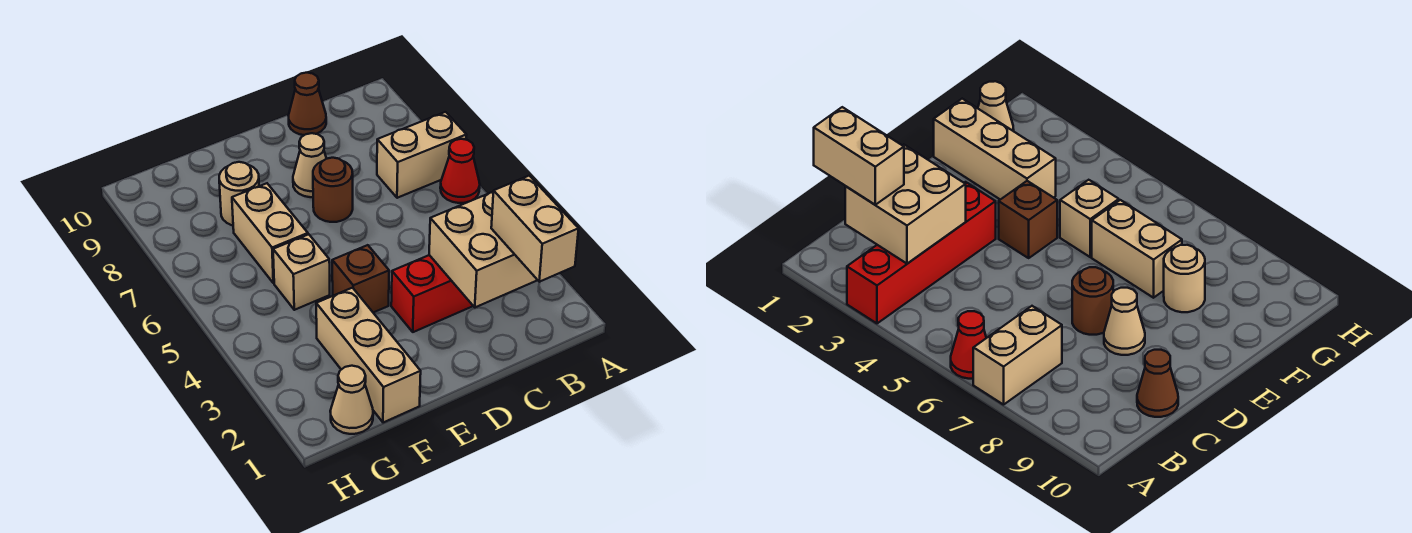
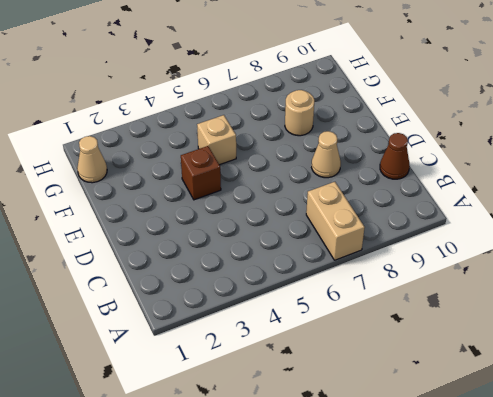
none -> red brick A3:D3 level 1
none -> red cone A6 level 1
none -> brown round brick D7 level 1

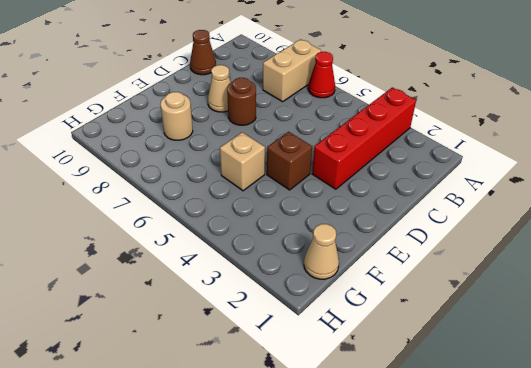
none -> tan brick F1:F3 level 1
none -> tan brick F6:F7 level 1
none -> tan brick B2:C3 level 2

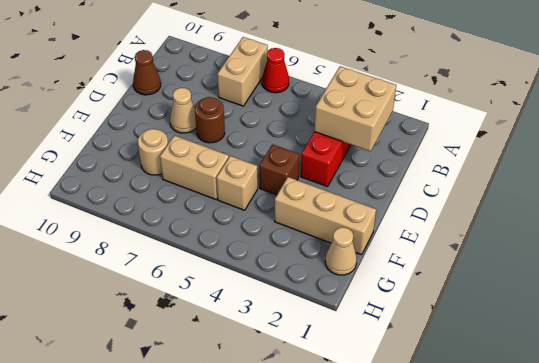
none -> tan brick B1:B2 level 3

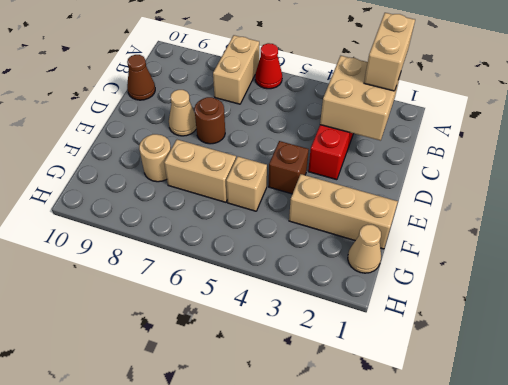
tan brick A2:B2 level 3 -> tan brick B1:B2 level 3

